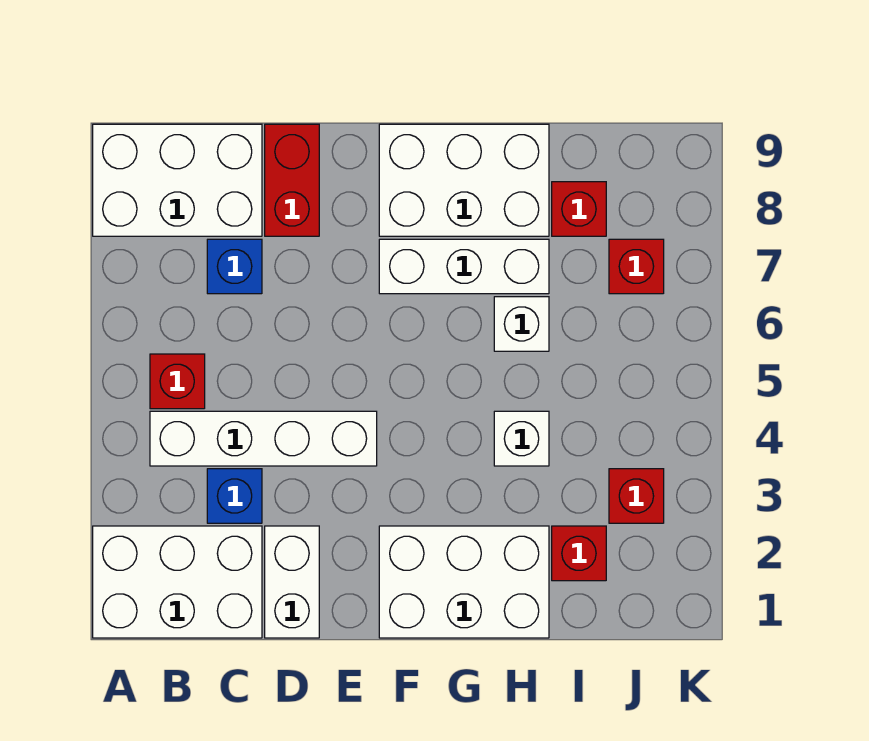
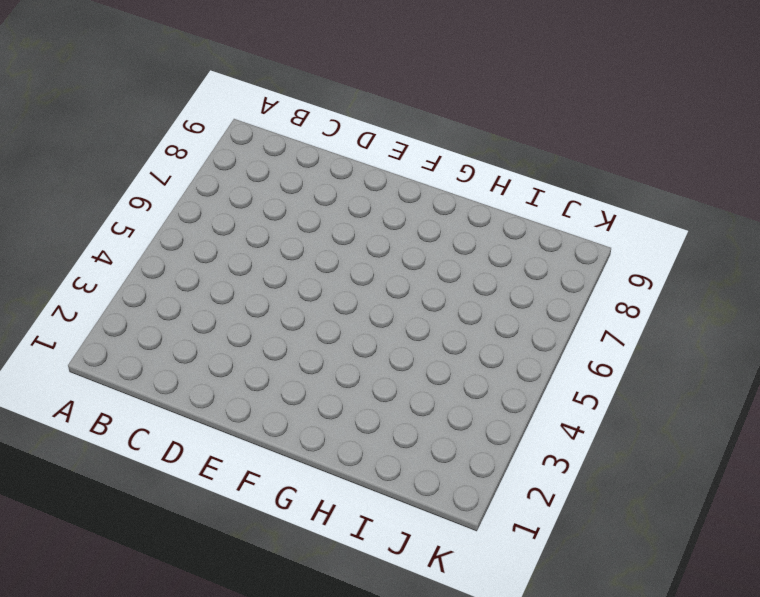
none -> white brick A1:C2 level 1
none -> white brick A8:C9 level 1
none -> white brick B4:E4 level 1

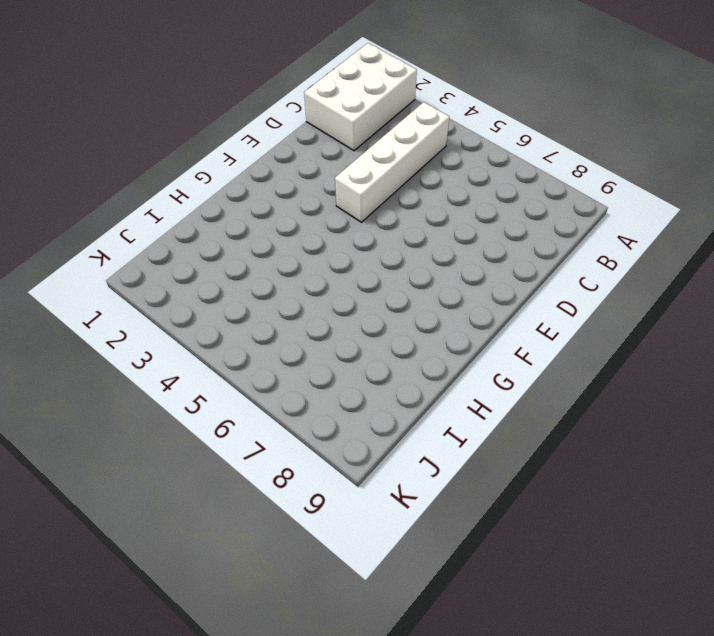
none -> white brick A8:C9 level 1
none -> red brick B5 level 1
none -> blue brick C3 level 1

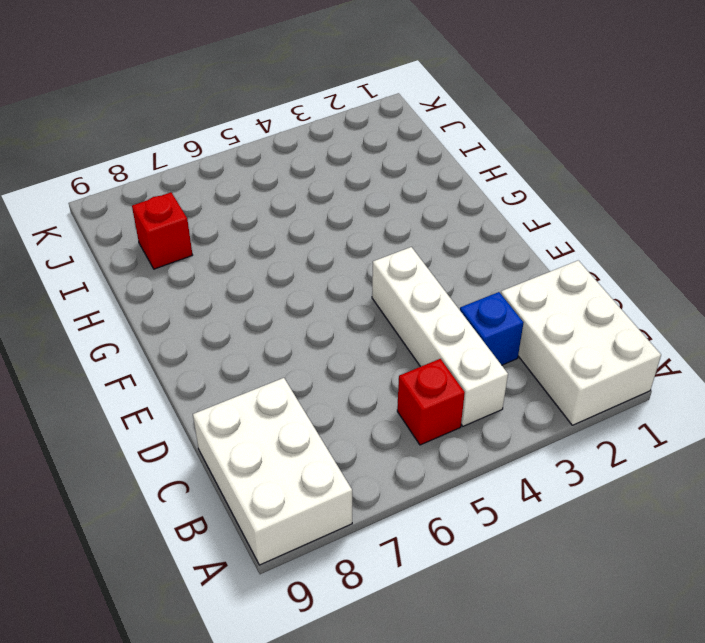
none -> blue brick C7 level 1
none -> white brick D1:D2 level 1
none -> red brick D8:D9 level 1

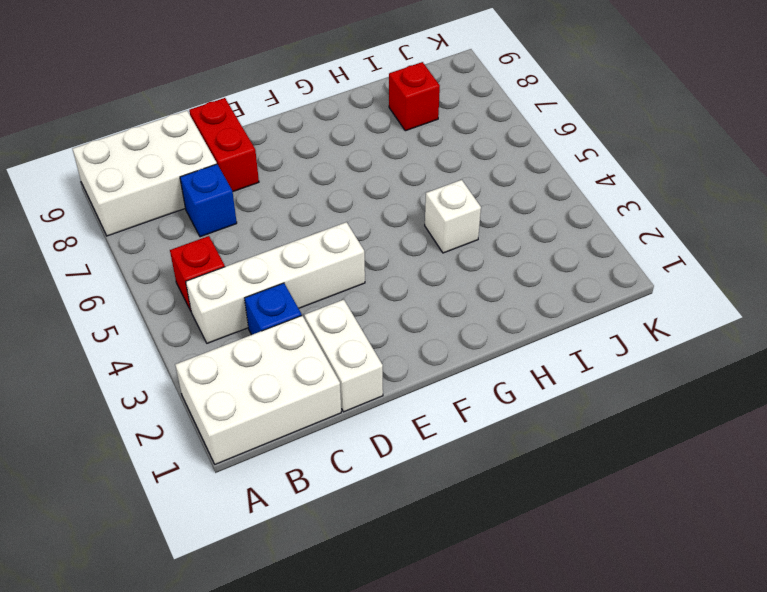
none -> white brick F1:H2 level 1
none -> white brick F7:H7 level 1
none -> white brick F8:H9 level 1

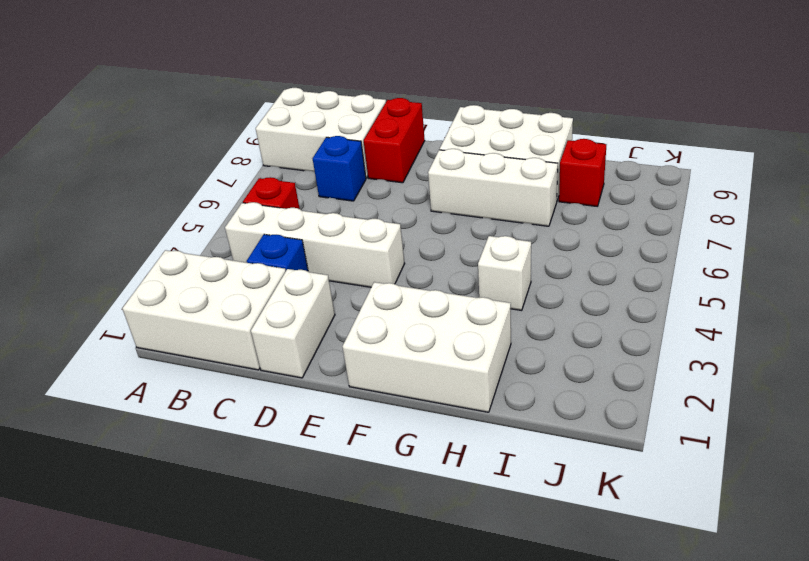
none -> white brick H6 level 1
none -> red brick I2 level 1
none -> red brick J3 level 1

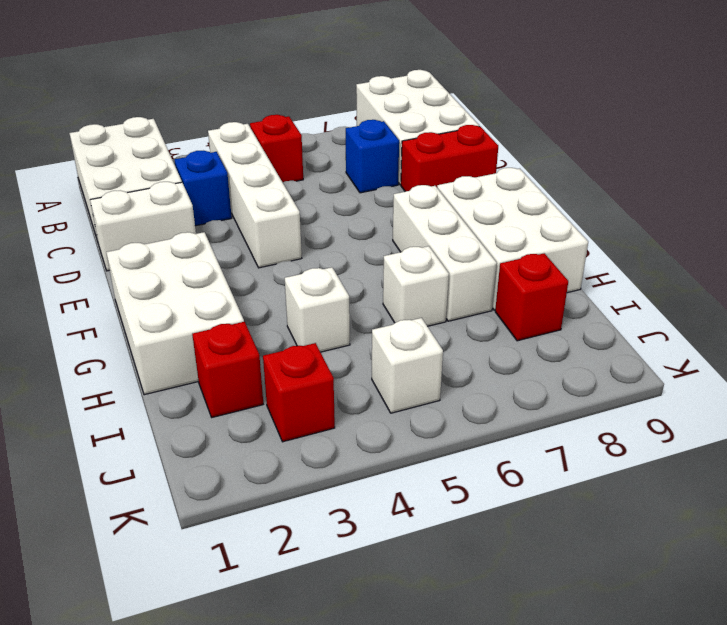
white brick J5 level 1 -> none
none -> red brick J7 level 1

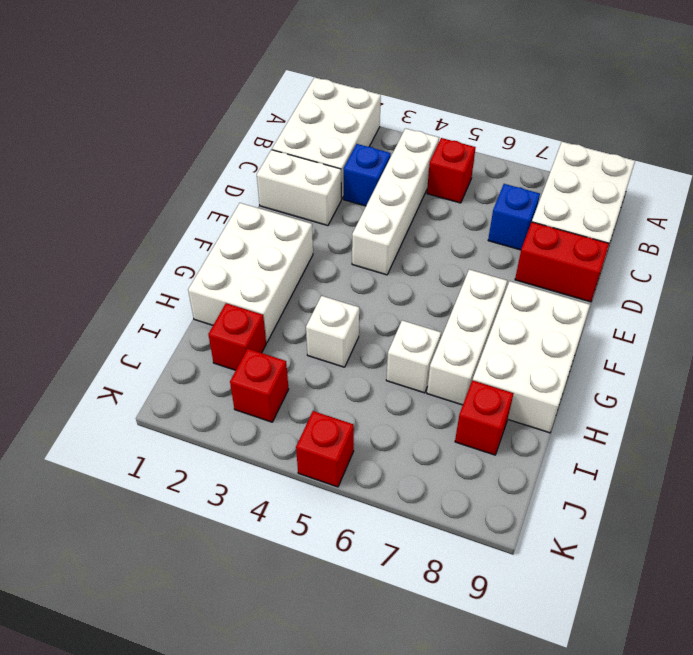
red brick K5 level 1 -> red brick J7 level 1

